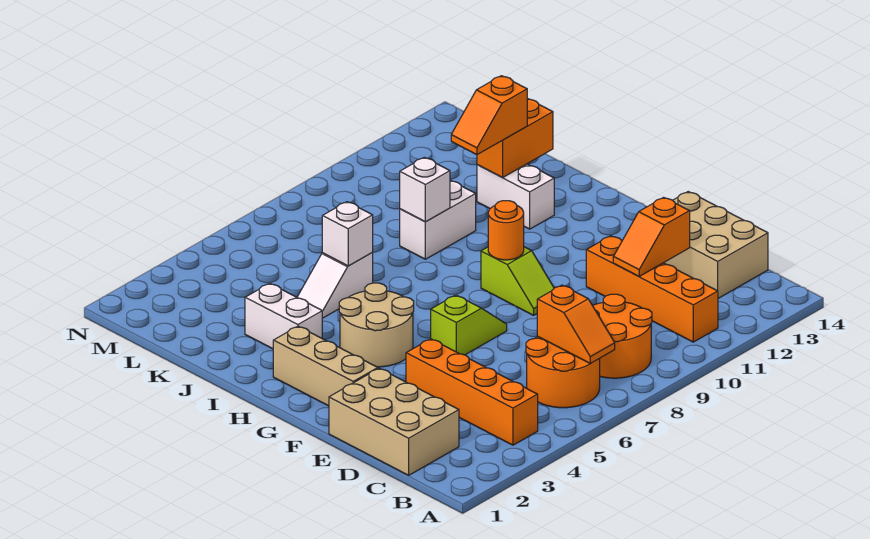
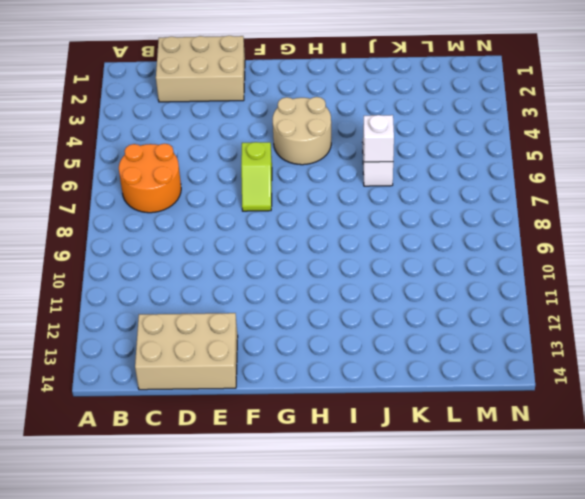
none -> orange brick B4:E4 level 1
none -> orange round brick B8:C9 level 1
none -> orange brick B11:E11 level 1

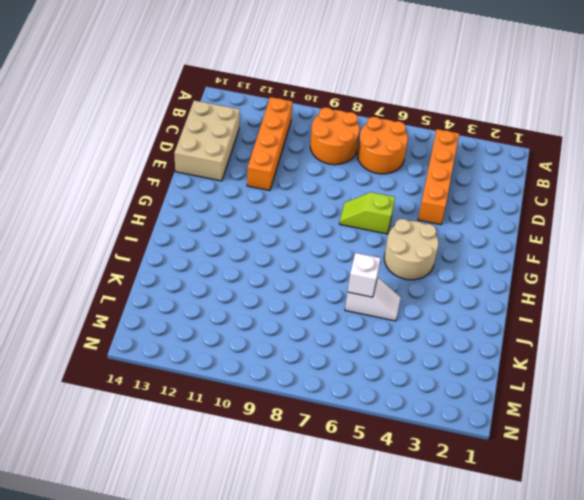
none -> tan brick C1:E2 level 1
none -> tan brick F2:H2 level 1
none -> lime slope F9:G9 level 1 top G

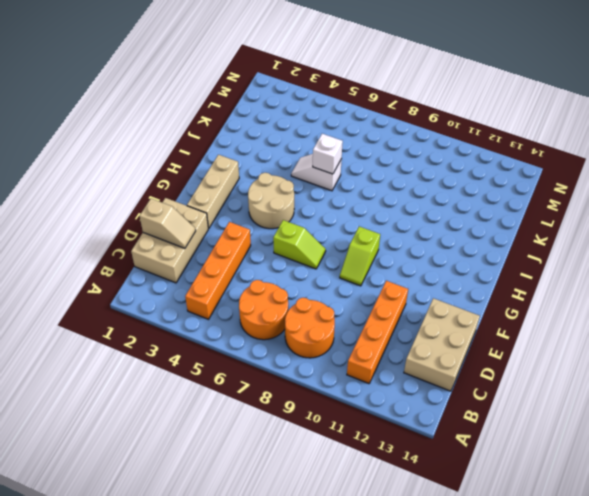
tan slope D1:D2 level 2 top 1 -> none
none -> white brick I3:J3 level 1
none -> white brick I12:J12 level 1
none -> white brick J9:J10 level 1

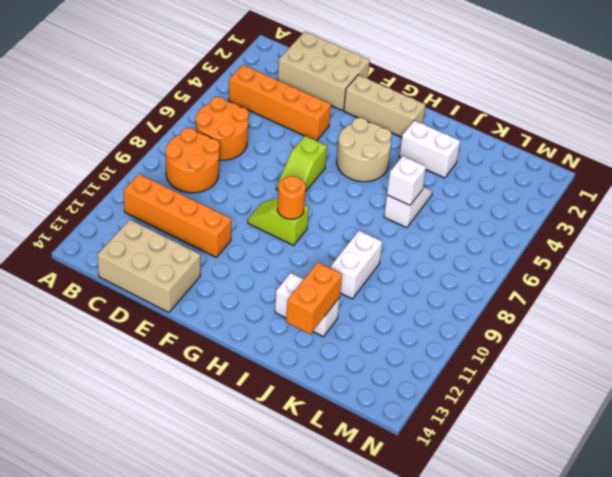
none -> orange slope B7:C7 level 2 top C
none -> orange slope D11:D12 level 2 top 12
none -> white brick J9 level 2

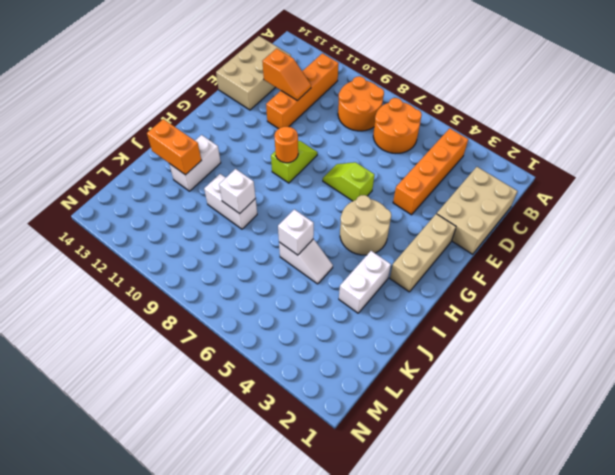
none -> orange slope B7:C7 level 2 top C
none -> orange slope J11:J12 level 3 top 12

